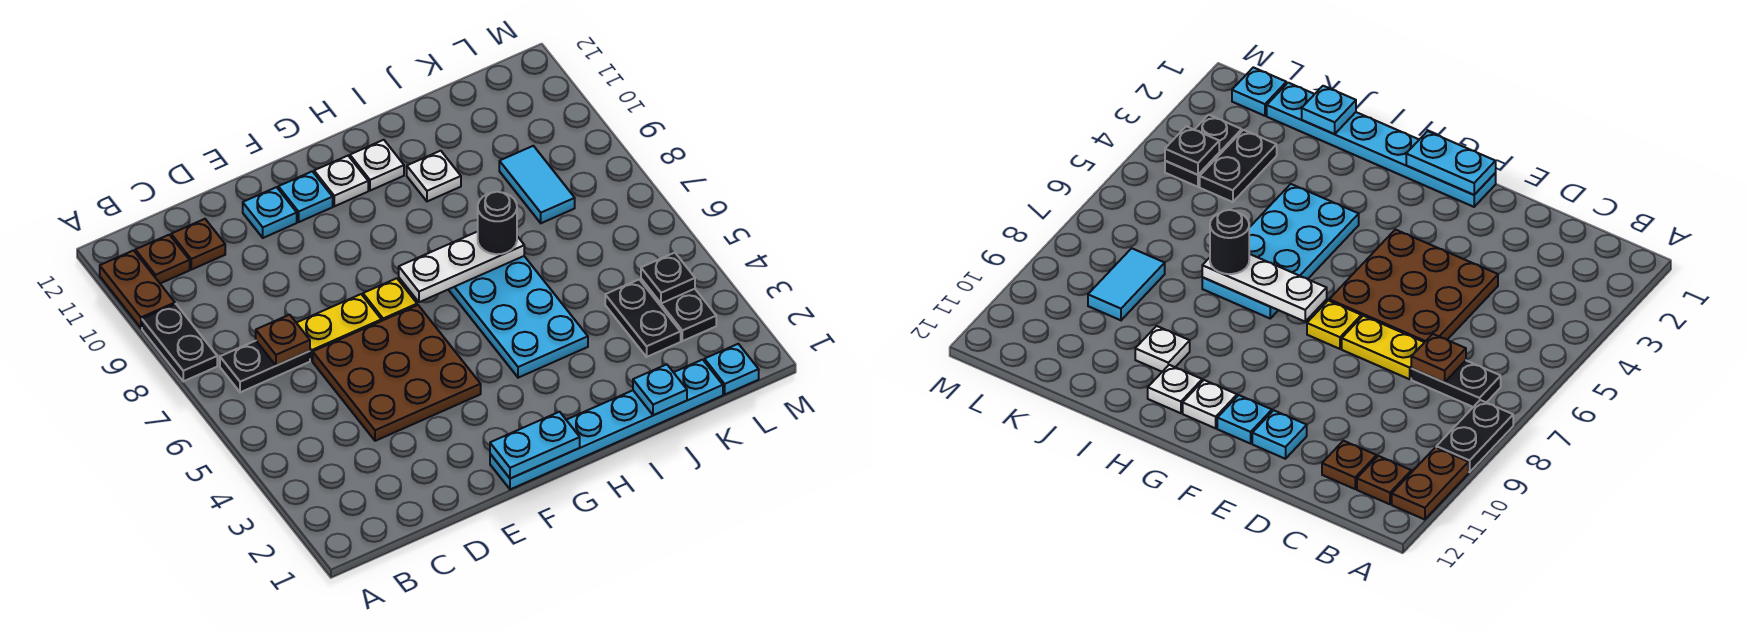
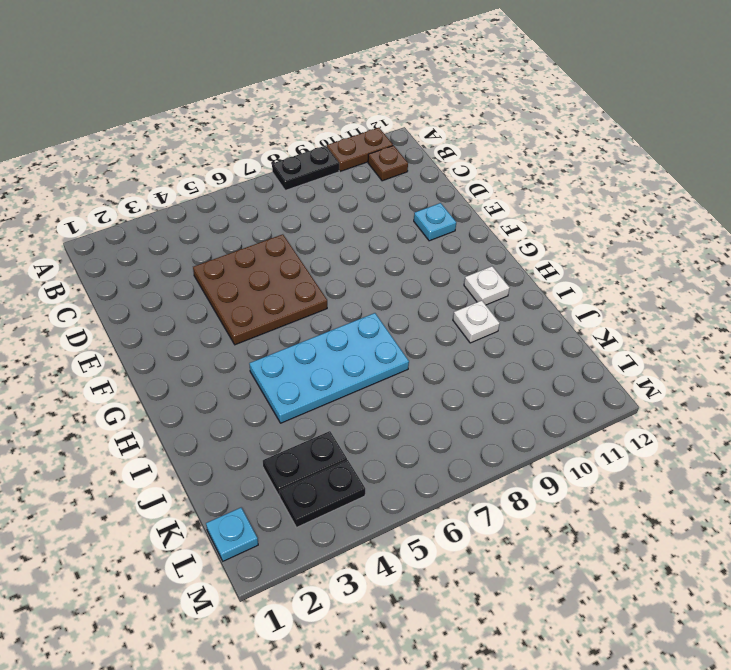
none -> black plate B7:C7 level 1
none -> brown plate C11 level 1
none -> yellow plate D7:E7 level 1

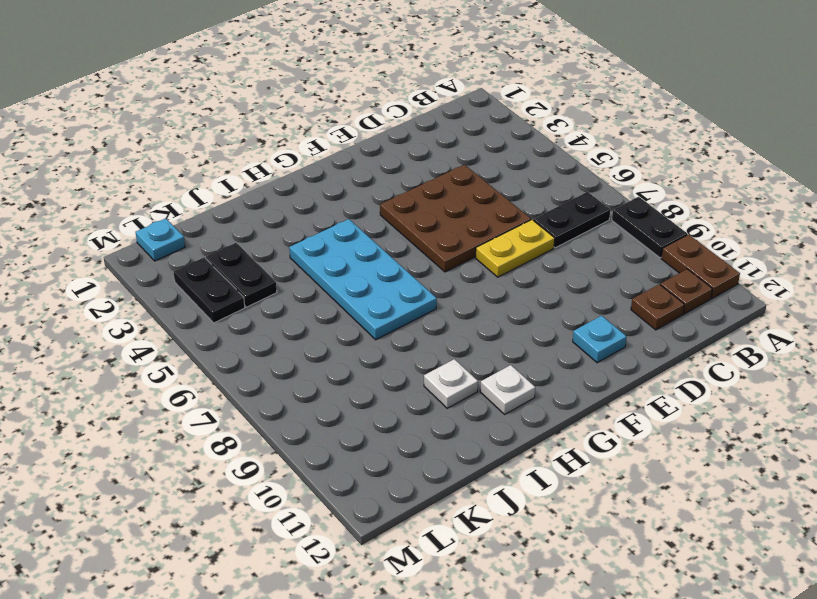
none -> cyan plate F1:K1 level 1
none -> yellow plate F7 level 1
none -> cyan plate F11 level 1

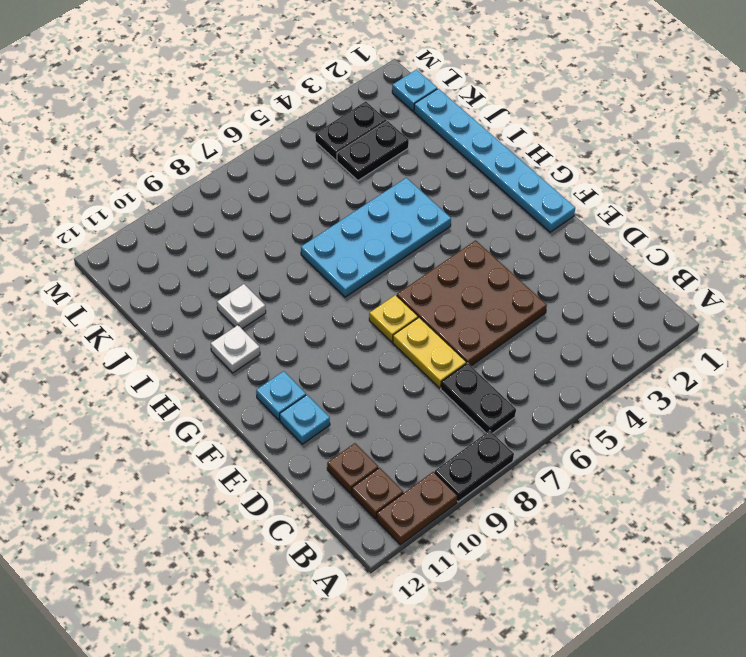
none -> white plate G11 level 1
none -> cyan tile K8:K9 level 1
none -> brown plate C7 level 2

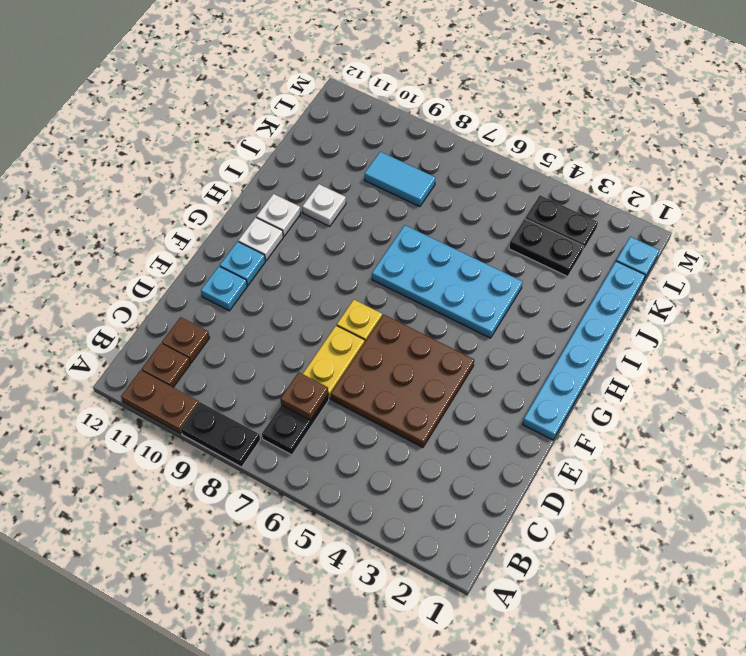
none -> cyan plate F1:G1 level 2
none -> white plate G7:I7 level 2
none -> cyan plate J1 level 2

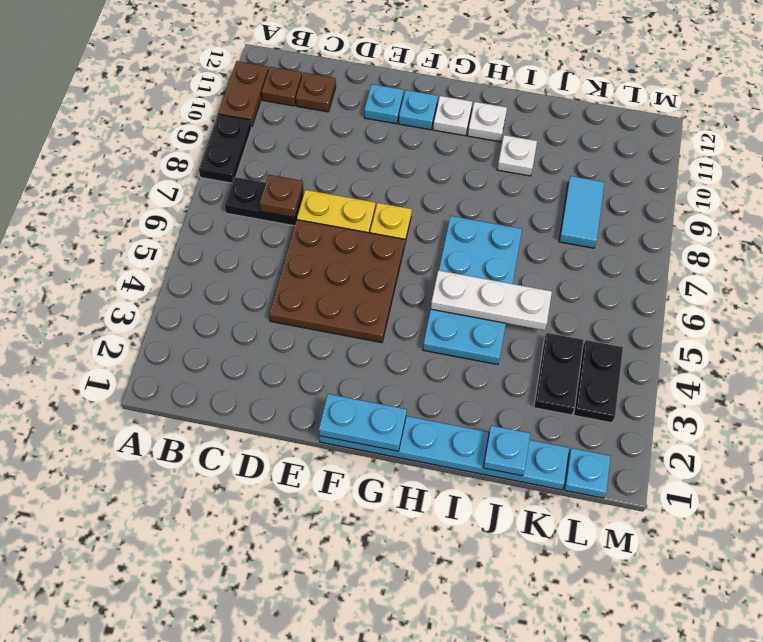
white plate H5:J5 level 2 -> white plate G7:I7 level 2
none -> black plate L4 level 2
none -> black round brick I7 level 3

